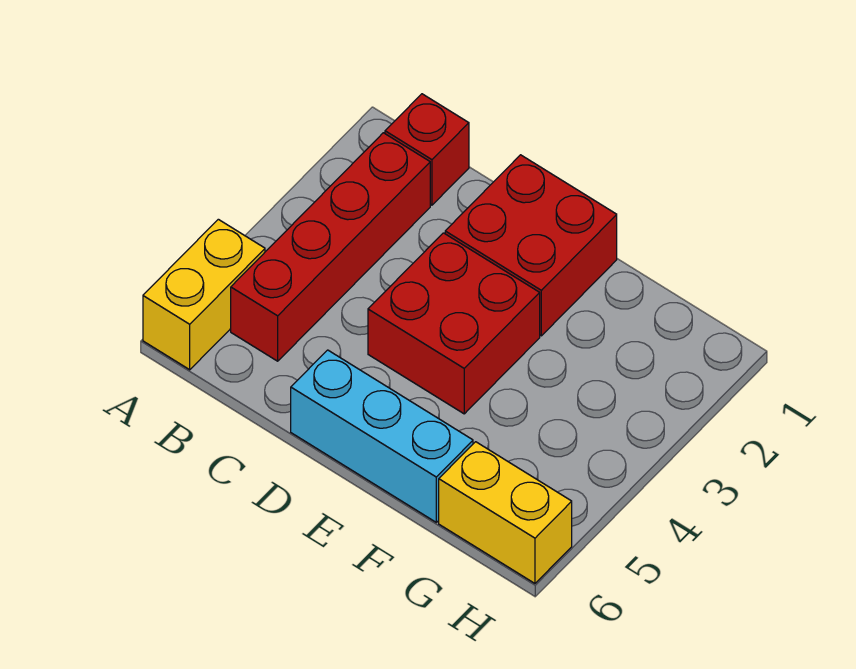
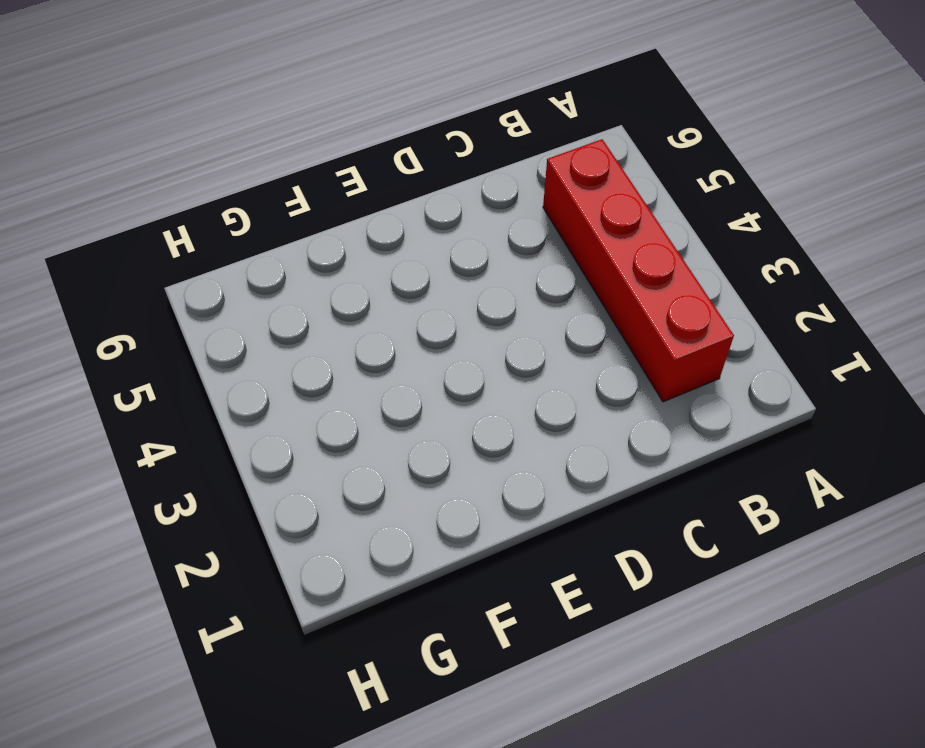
none -> yellow brick A5:A6 level 1
none -> red brick B1 level 1

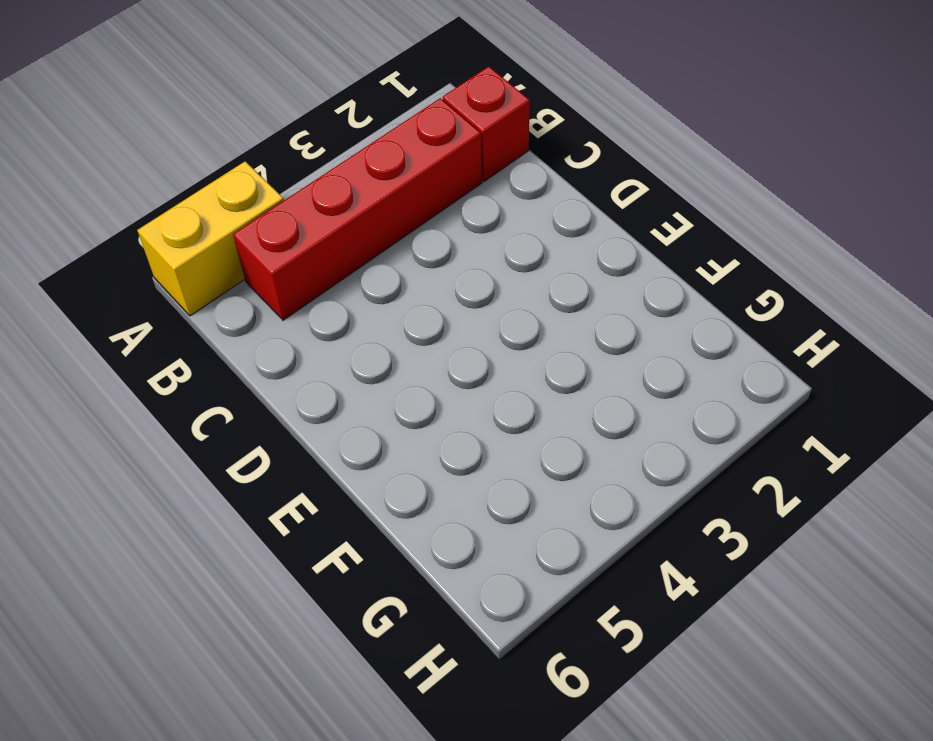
none -> red brick D1:E2 level 1
none -> red brick D3:E4 level 1

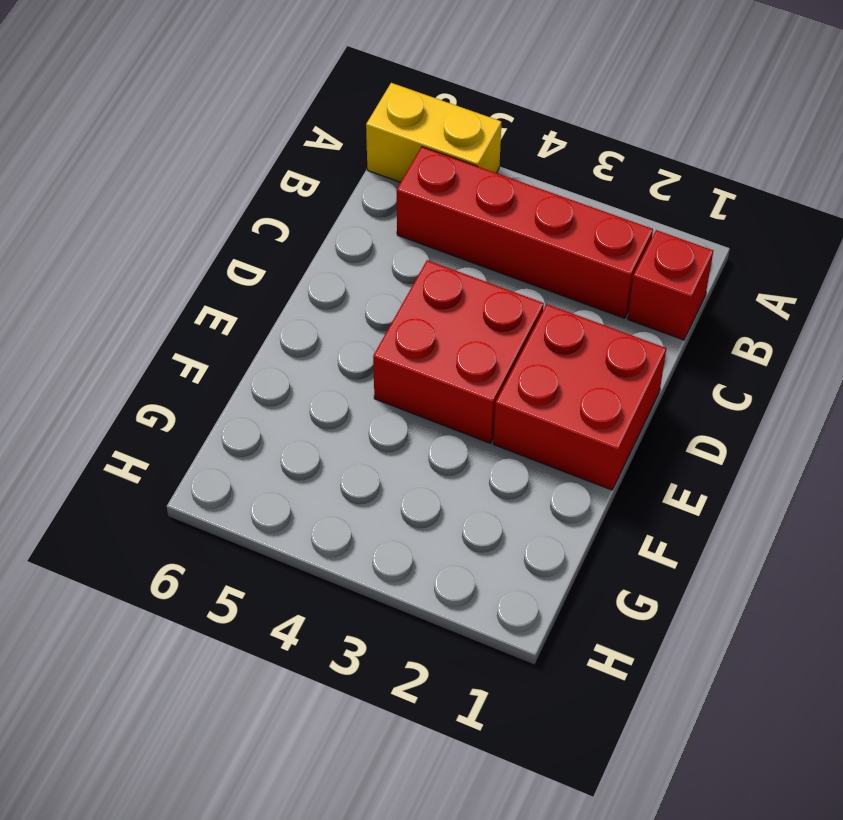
none -> cyan brick D6:F6 level 1
none -> yellow brick G6:H6 level 1

